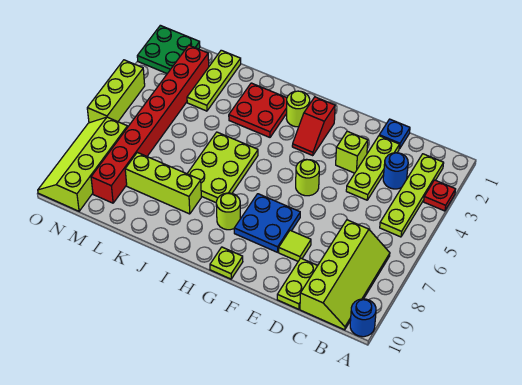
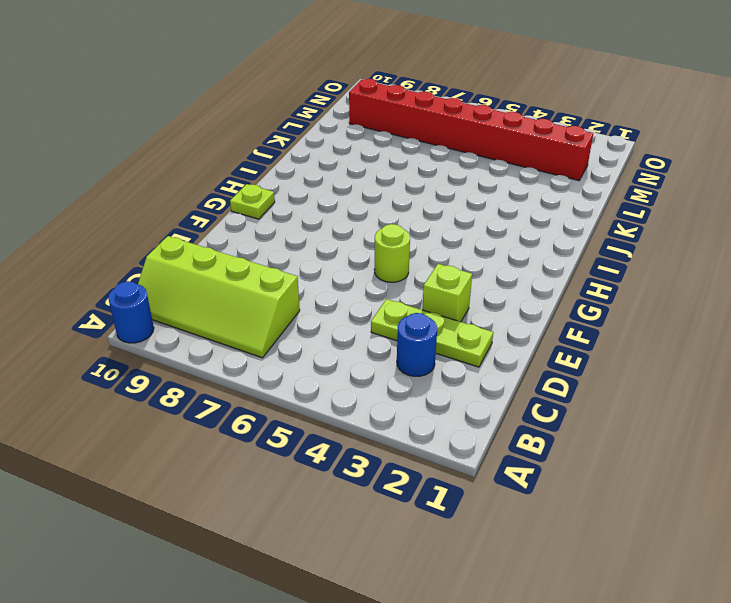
none -> red plate A3 level 1
none -> lime plate B2:B5 level 1
none -> blue plate D1 level 1

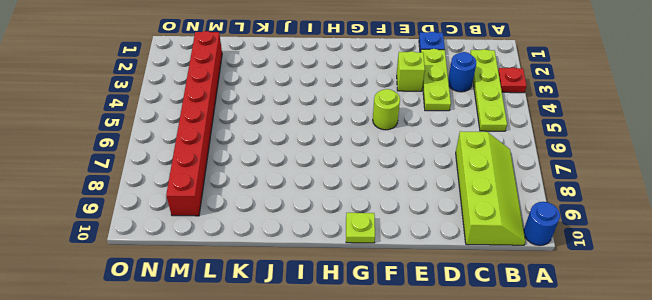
none -> lime plate D9:D10 level 1
none -> lime tile E8 level 1
none -> blue plate F7:G8 level 1

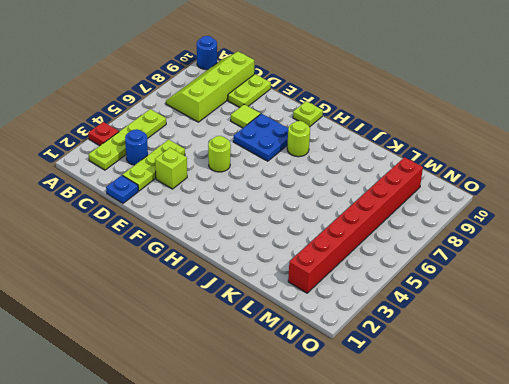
none -> red slope G2:G3 level 1 top 2
none -> lime round brick H2 level 1
none -> red plate I2:J3 level 1

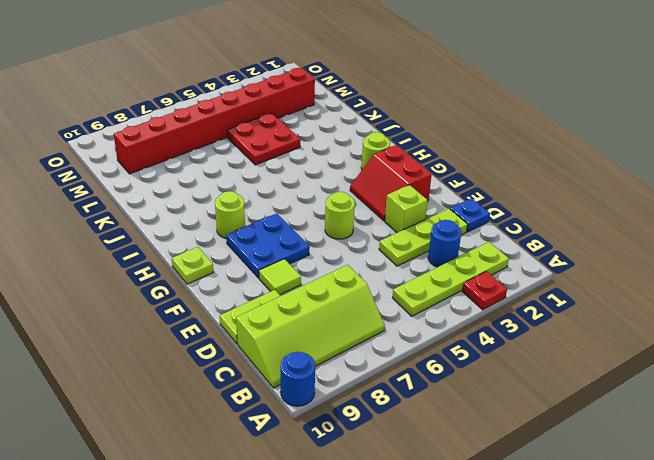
red slope F2:G3 level 1 top 2 -> red slope G2:G3 level 1 top 2
red plate K4:L5 level 1 -> red plate I2:J3 level 1
none -> lime plate I5:J7 level 1
none -> lime brick J8:L8 level 1
none -> lime plate L1:L3 level 1

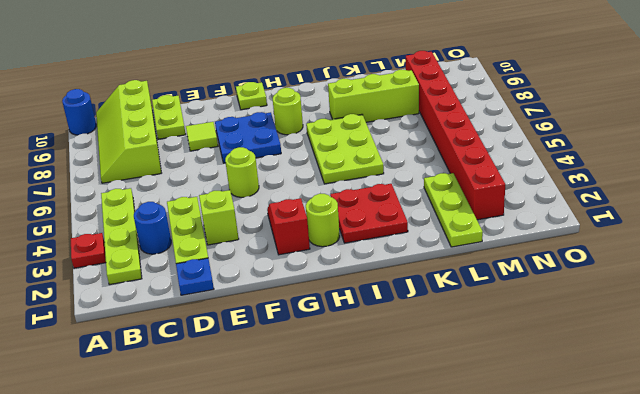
none -> green plate N1:O2 level 1
none -> lime slope N7:O10 level 1 top N
none -> lime brick O4:O6 level 1

